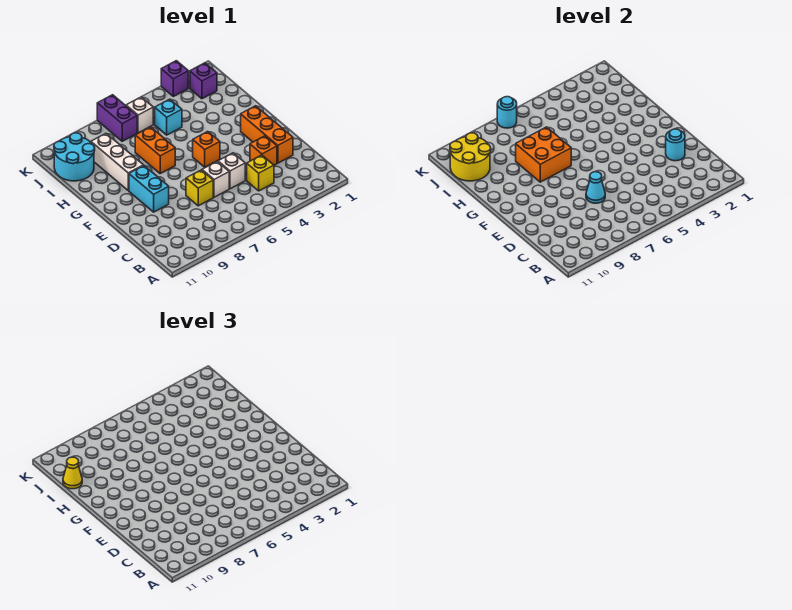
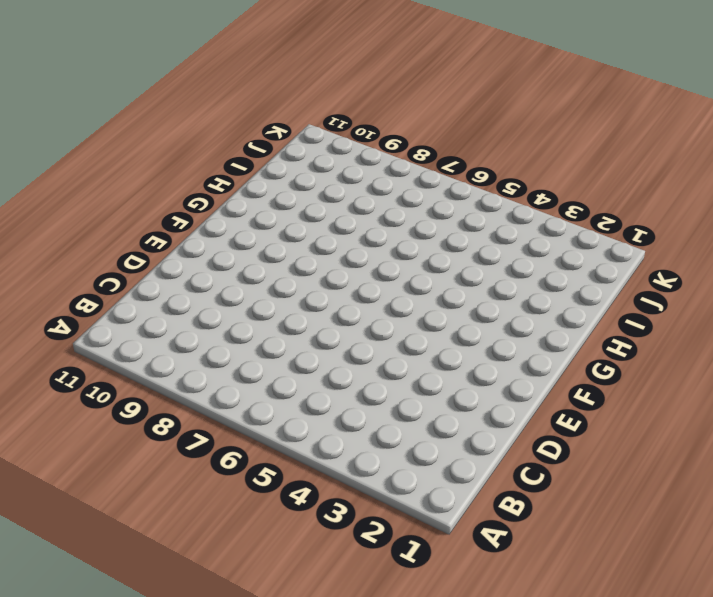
none -> yellow brick C4 level 1
none -> orange brick D2:F2 level 1
none -> orange brick D3 level 1

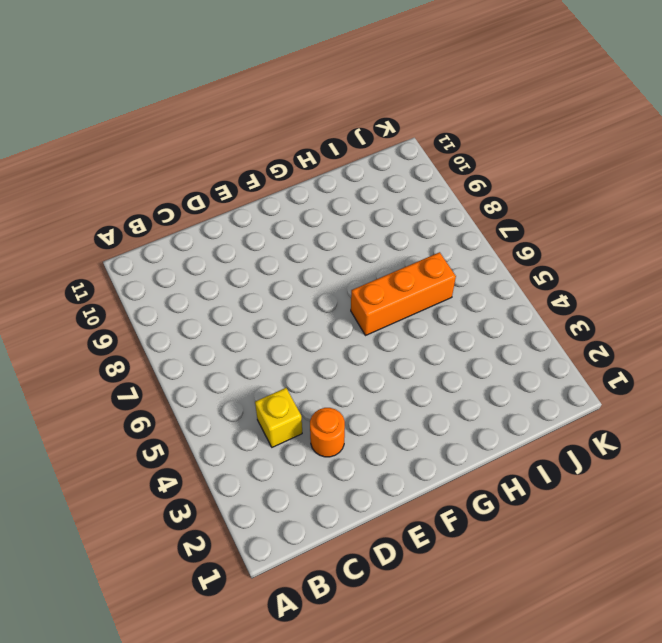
orange round brick D3 level 1 -> orange brick D3 level 1
orange brick G6:I6 level 1 -> orange brick D2:F2 level 1
none -> white brick D5 level 1
none -> white brick D6 level 1
none -> yellow brick D7 level 1

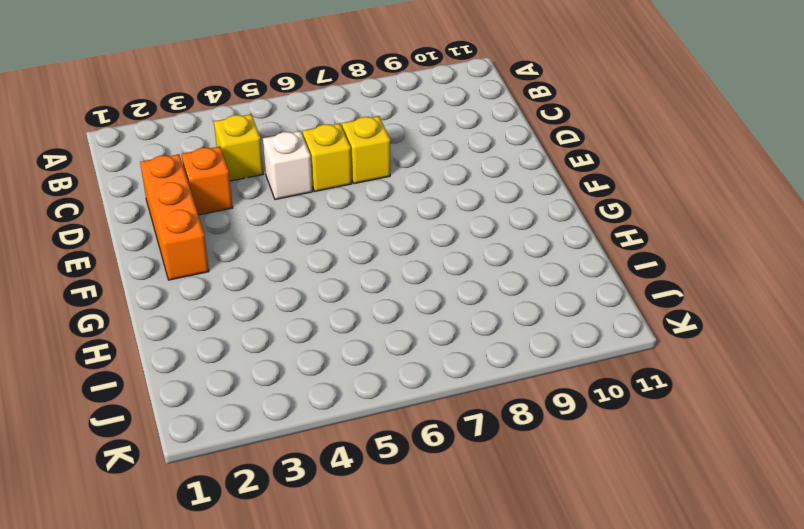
yellow brick D6 level 1 -> white brick D6 level 1
none -> cyan brick E9:F9 level 1
none -> orange brick F5 level 1
none -> orange brick G7:H7 level 1

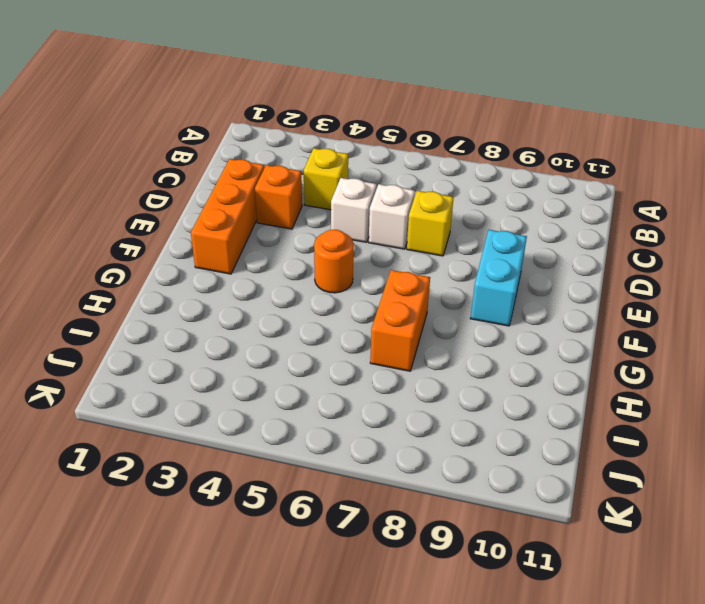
orange round brick F5 level 1 -> orange brick F5 level 1
none -> white brick G9:I9 level 1
none -> cyan brick I5 level 1
none -> cyan round brick I10:J11 level 1

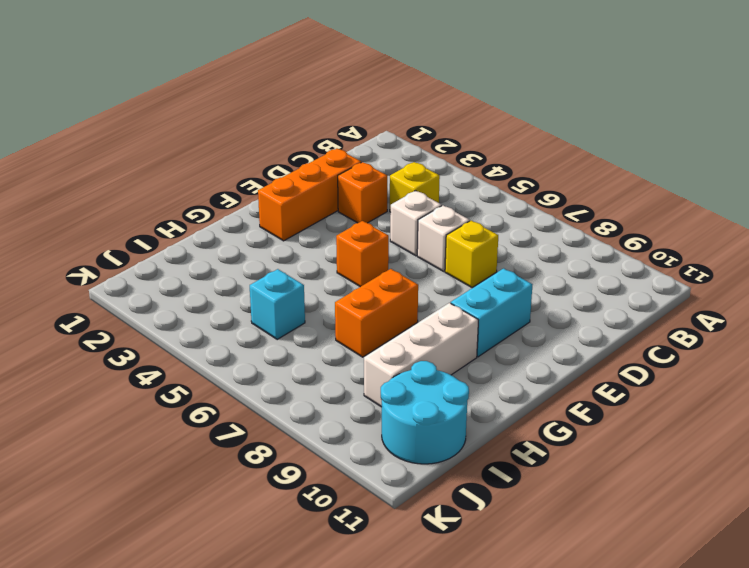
none -> purple brick J2 level 1
none -> white brick J6 level 1
none -> purple brick J7:K7 level 1

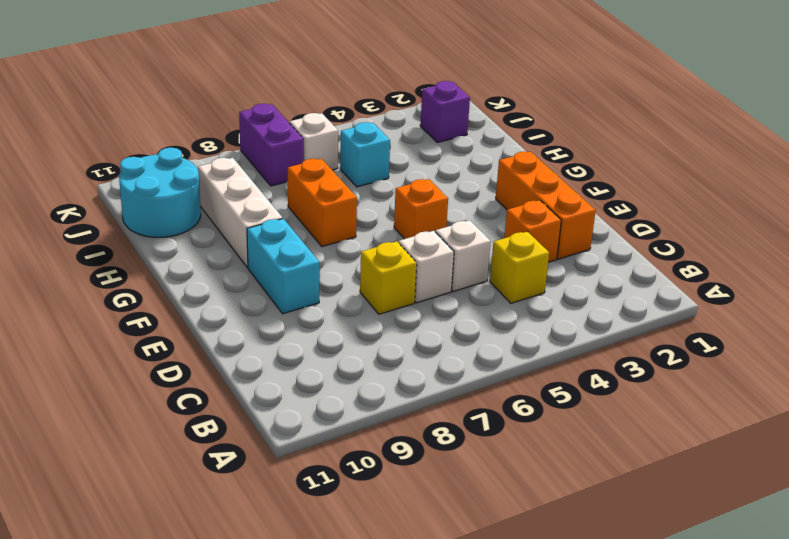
none -> purple brick K3 level 1
none -> cyan round brick D2 level 2
none -> cyan cone D7 level 2

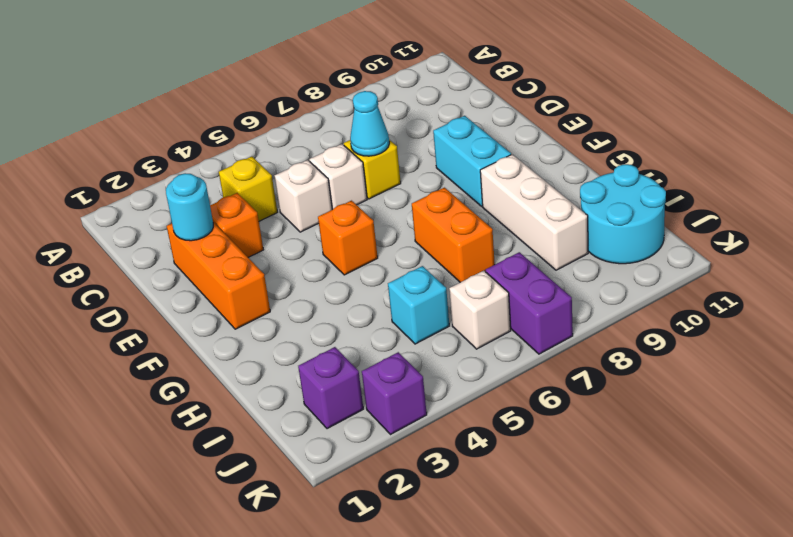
none -> orange brick G7:H8 level 2
none -> yellow round brick I10:J11 level 2
none -> cyan round brick K7 level 2

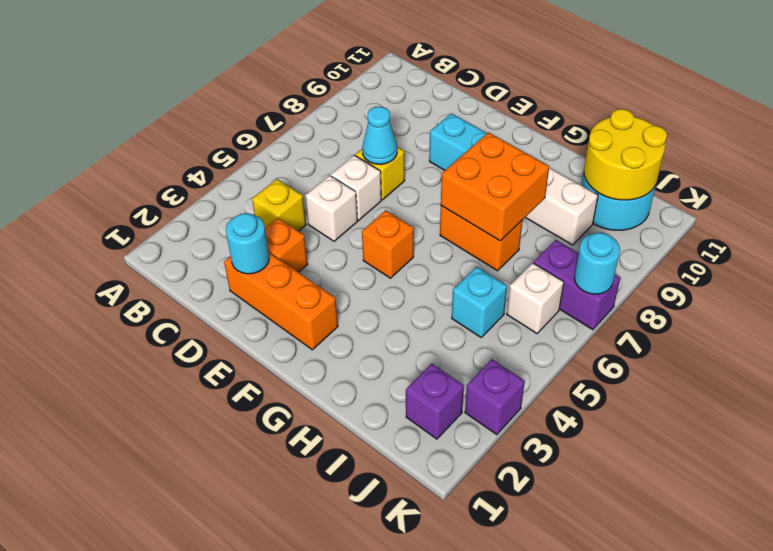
none -> yellow cone I11 level 3

